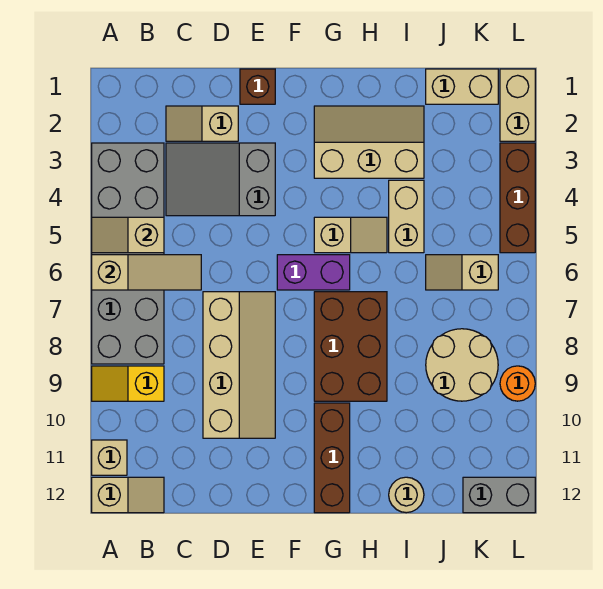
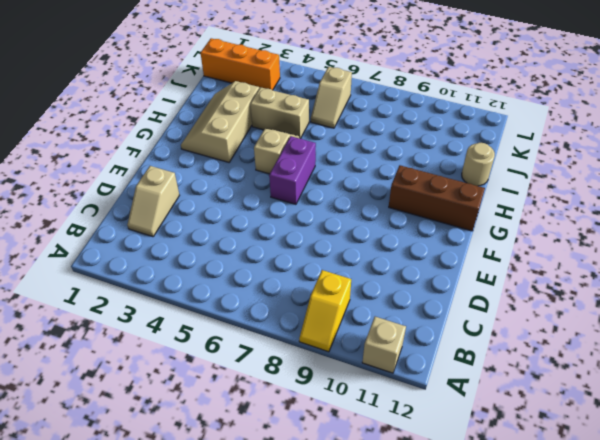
orange brick K1:K3 level 1 -> tan brick J1:K1 level 1
none -> grey brick A3:B8 level 1
none -> tan slope A12:B12 level 1 top A
none -> grey slope C3:E4 level 1 top E

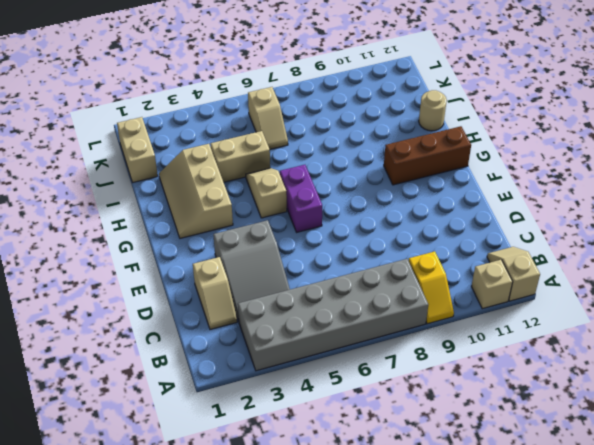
none -> tan slope D7:E10 level 1 top D
none -> brown brick E1 level 1
none -> brown brick G7:H9 level 1

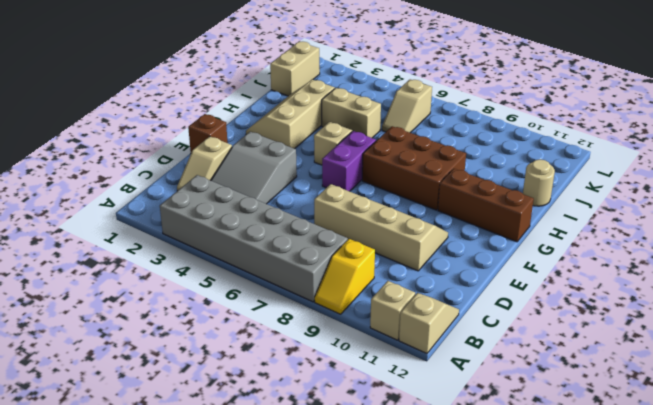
none -> tan round brick J8:K9 level 1
none -> grey brick K12:L12 level 1
none -> tan brick L1:L2 level 1

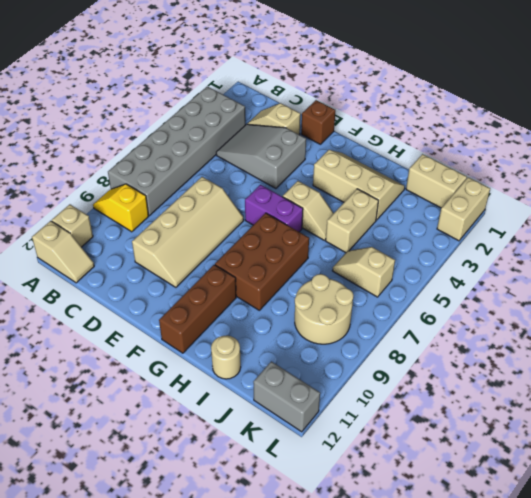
none -> brown brick L3:L5 level 1
none -> orange round brick L9 level 1
none -> tan slope A5:B5 level 2 top B

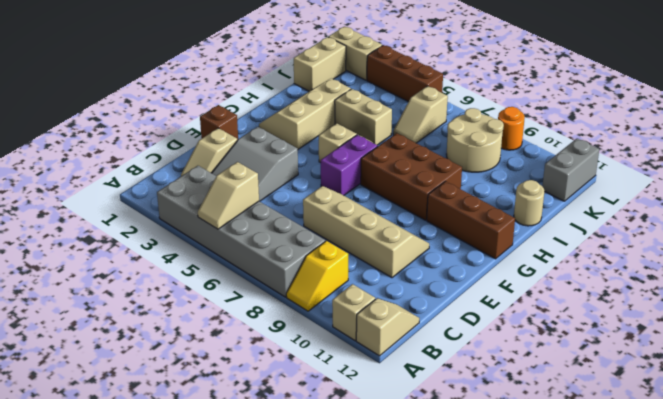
none -> tan slope A6:C6 level 2 top A

